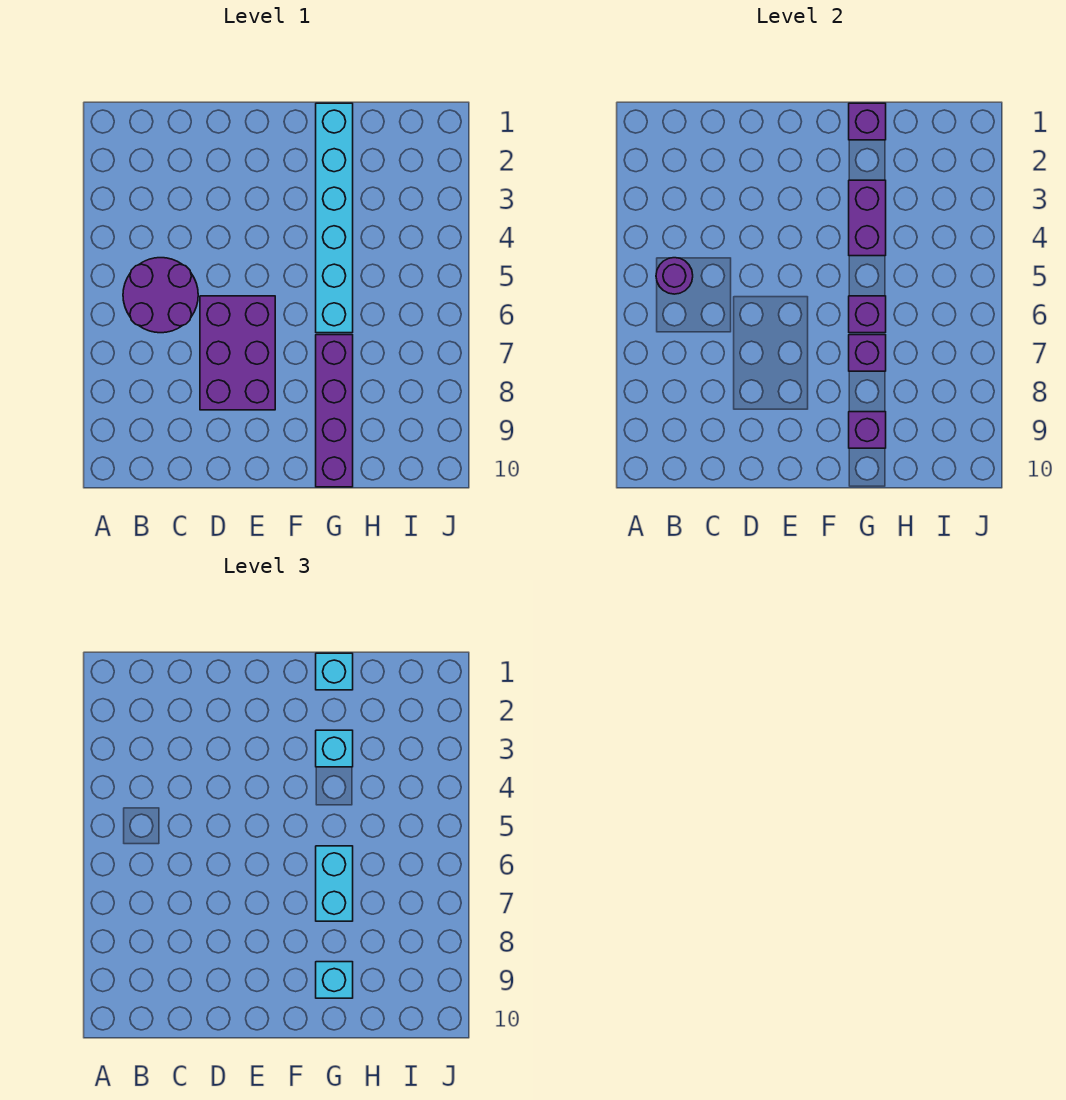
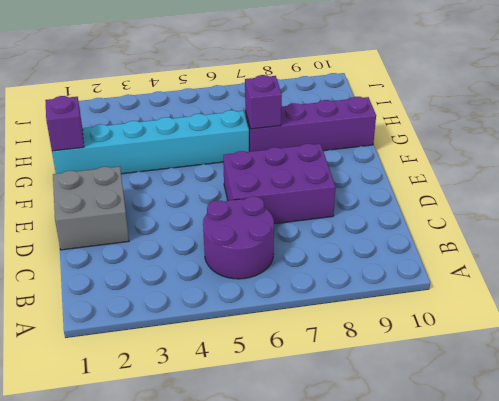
grey brick D1:E2 level 1 -> none
none -> purple round brick B5 level 2
none -> purple brick G3:G4 level 2
none -> purple brick G6 level 2

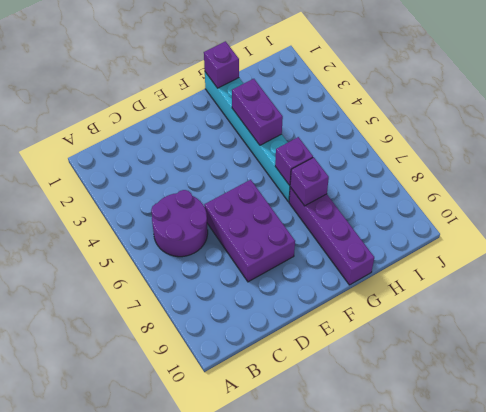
none -> purple round brick B5 level 2
none -> purple brick G9 level 2
none -> cyan brick G1 level 3

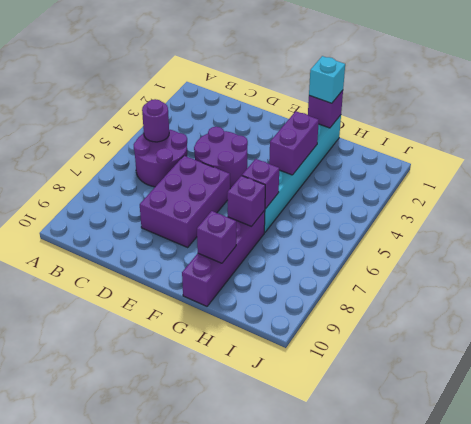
purple round brick D4:E5 level 1 -> none
none -> cyan brick G3 level 3
none -> cyan brick G6:G7 level 3
none -> cyan brick G9 level 3

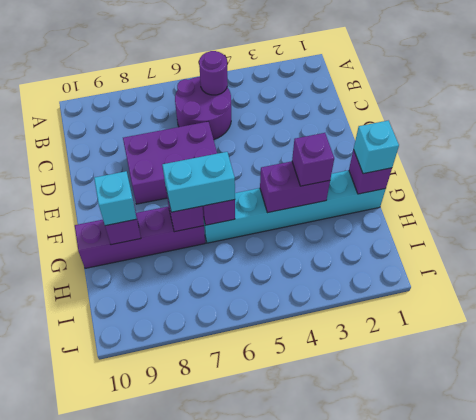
purple brick G3 level 3 -> cyan brick G3 level 3

